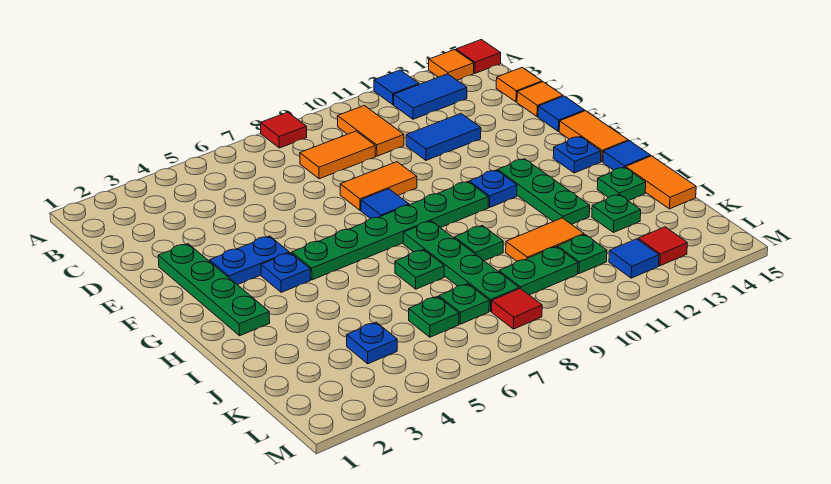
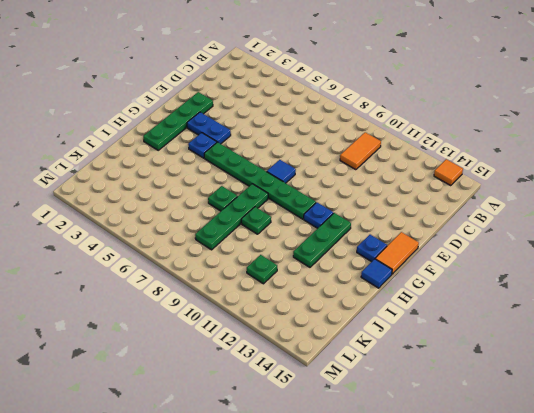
none -> red tile A8 level 1
none -> blue tile A12 level 1
none -> red tile A15 level 1
none -> blue tile B12:B13 level 1

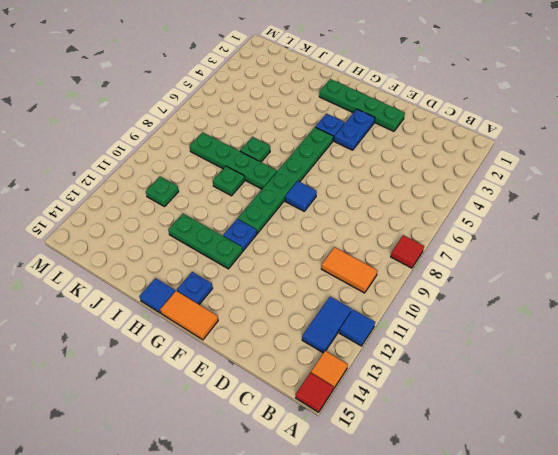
none -> orange tile C8:C9 level 1
none -> orange tile C15 level 1
none -> blue tile D11:D12 level 1
none -> orange tile D15 level 1

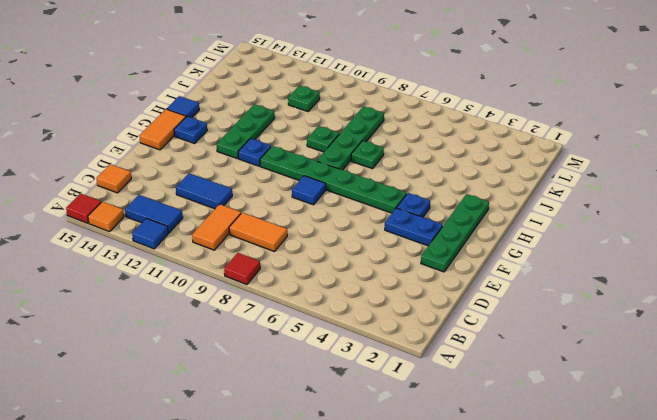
none -> orange tile D15 level 1
none -> orange tile E8:E9 level 1
none -> blue tile E15 level 1
none -> green plate I14 level 1

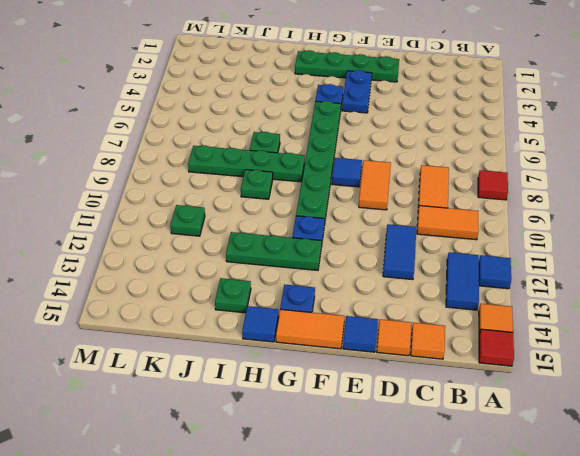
none -> orange tile I15:J15 level 1
none -> orange tile J10:J11 level 1
none -> green plate J13 level 1
none -> blue plate K4 level 1

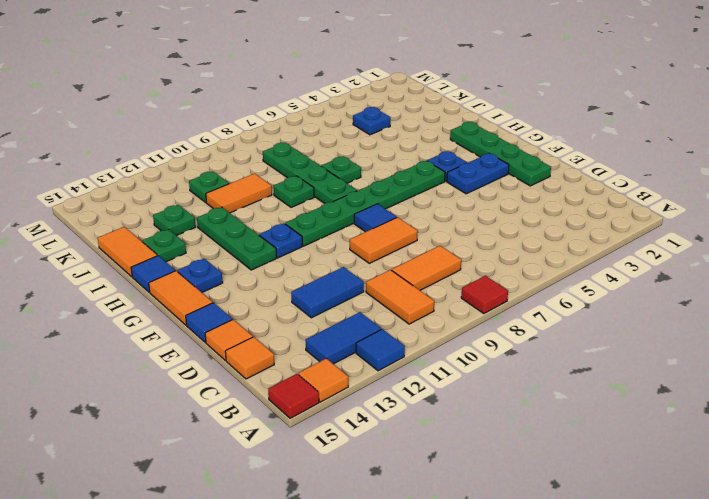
none -> green plate K6 level 1
none -> green plate K7 level 1
none -> green plate K9:K10 level 1
none -> red tile L8 level 1

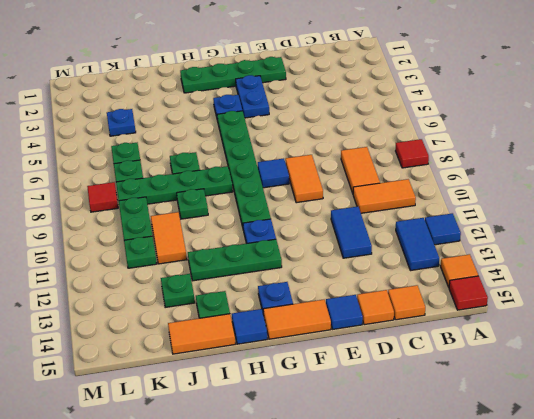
none -> blue tile L12 level 1
none -> red tile L13 level 1

